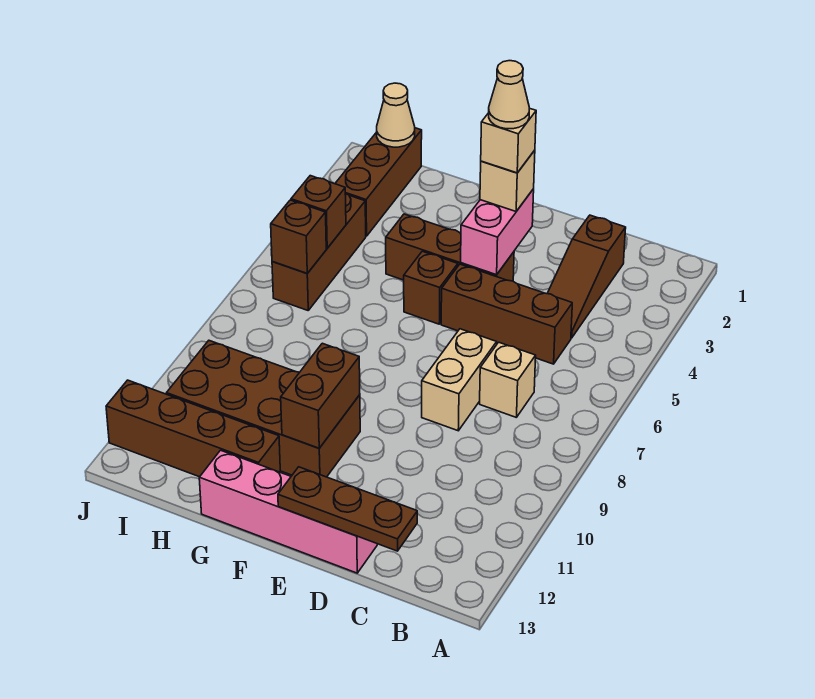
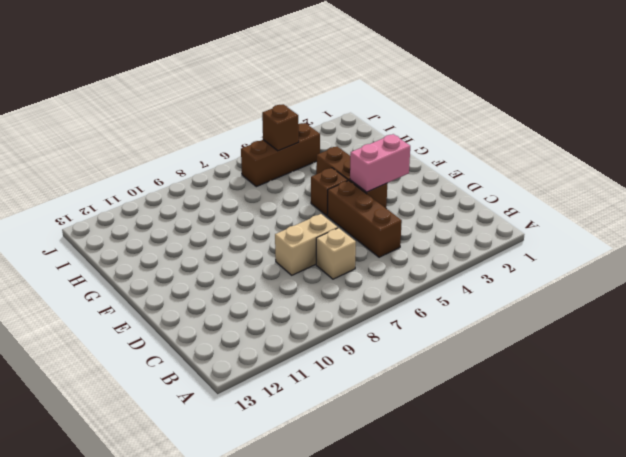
none -> brown slope C2:C4 level 1 top 2
none -> pink brick D13:G13 level 1
none -> brown brick F10:I11 level 1

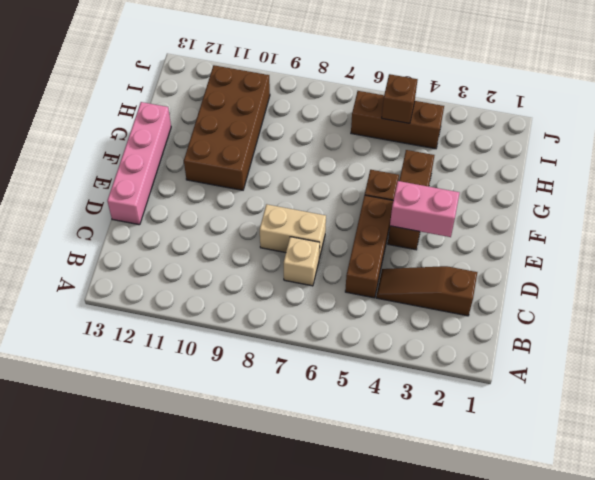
none -> brown brick G12:J12 level 1
none -> brown brick I1:I3 level 1
none -> brown plate C13:E13 level 2

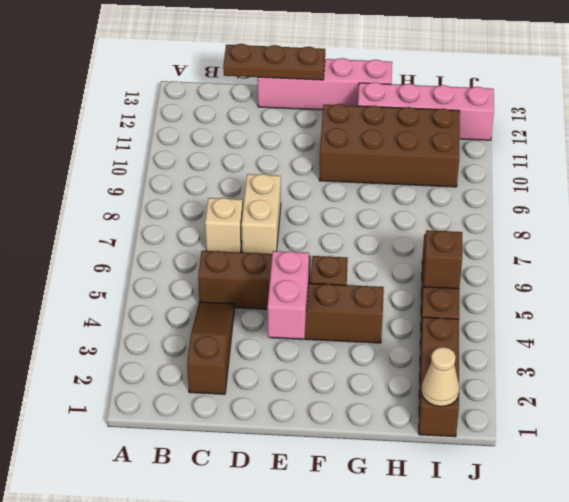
pink brick G12:J12 level 1 -> brown brick G12:J12 level 1
none -> brown brick F10:F11 level 2
none -> brown brick I6 level 2
none -> tan brick E3 level 3

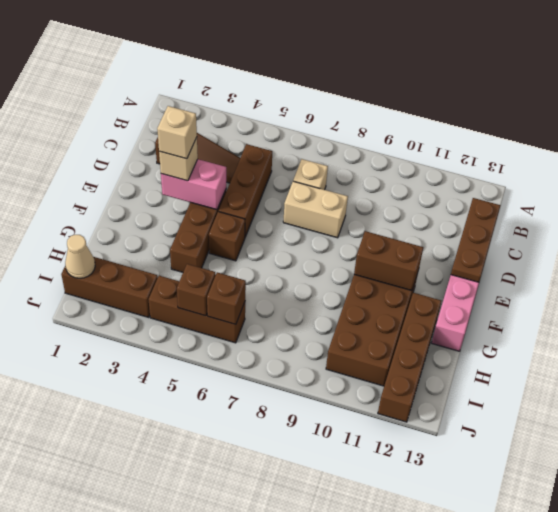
none -> tan cone E3 level 5

